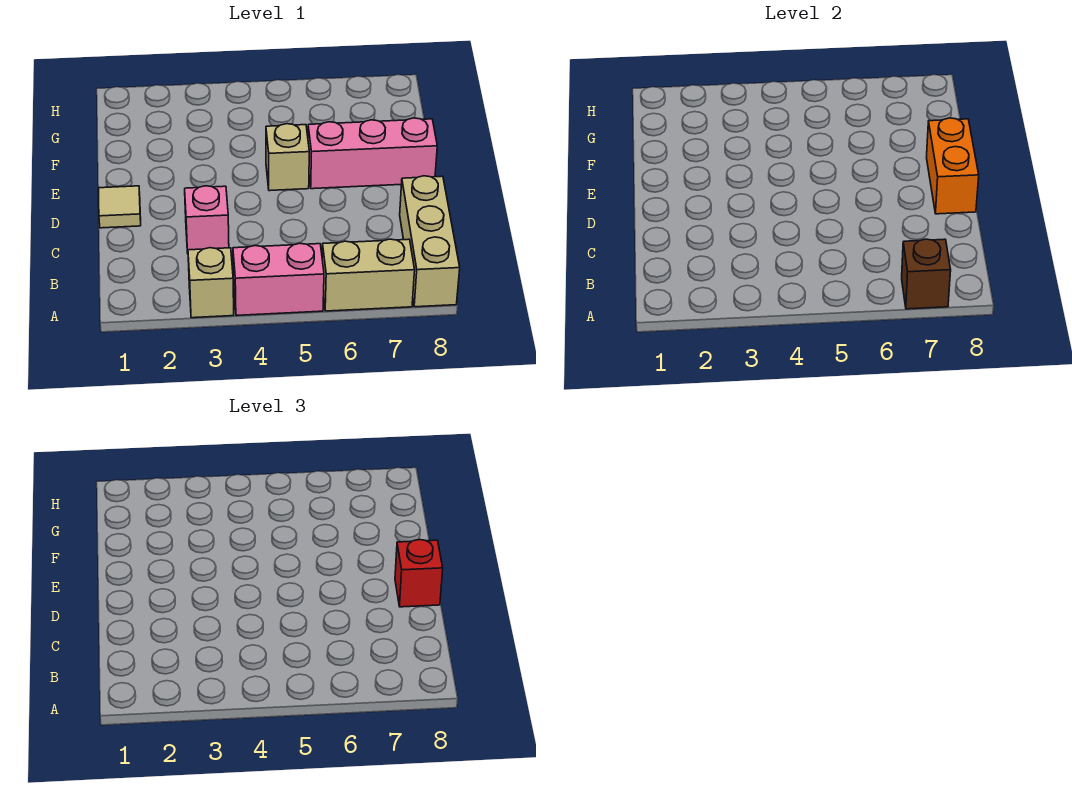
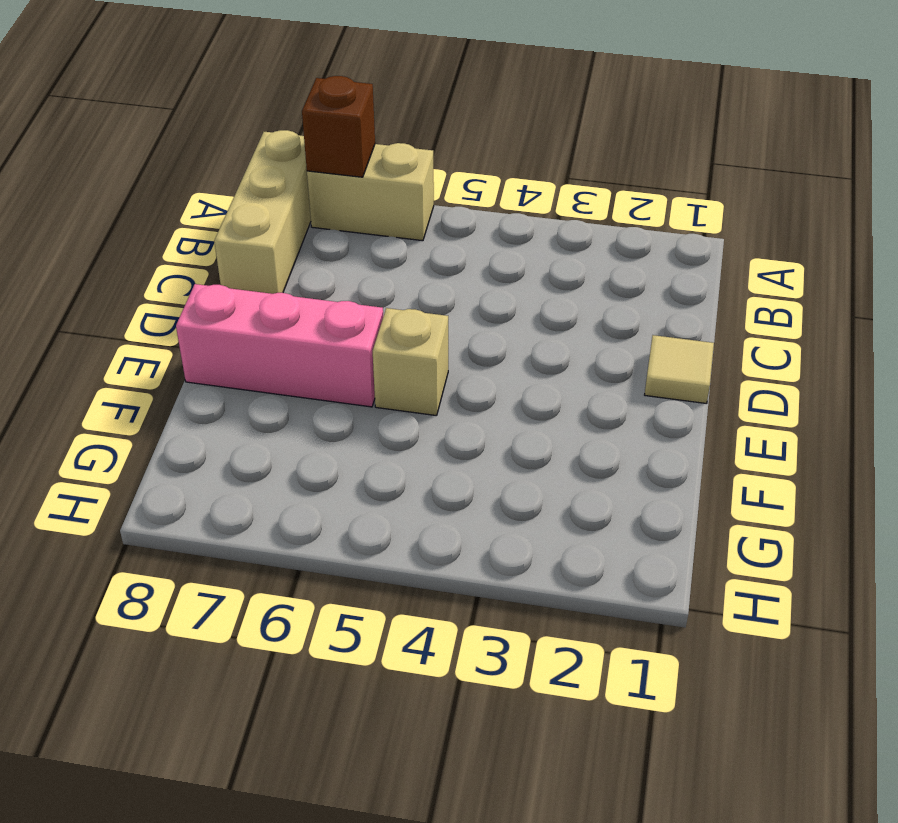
none -> tan brick A3 level 1
none -> pink brick A4:A5 level 1

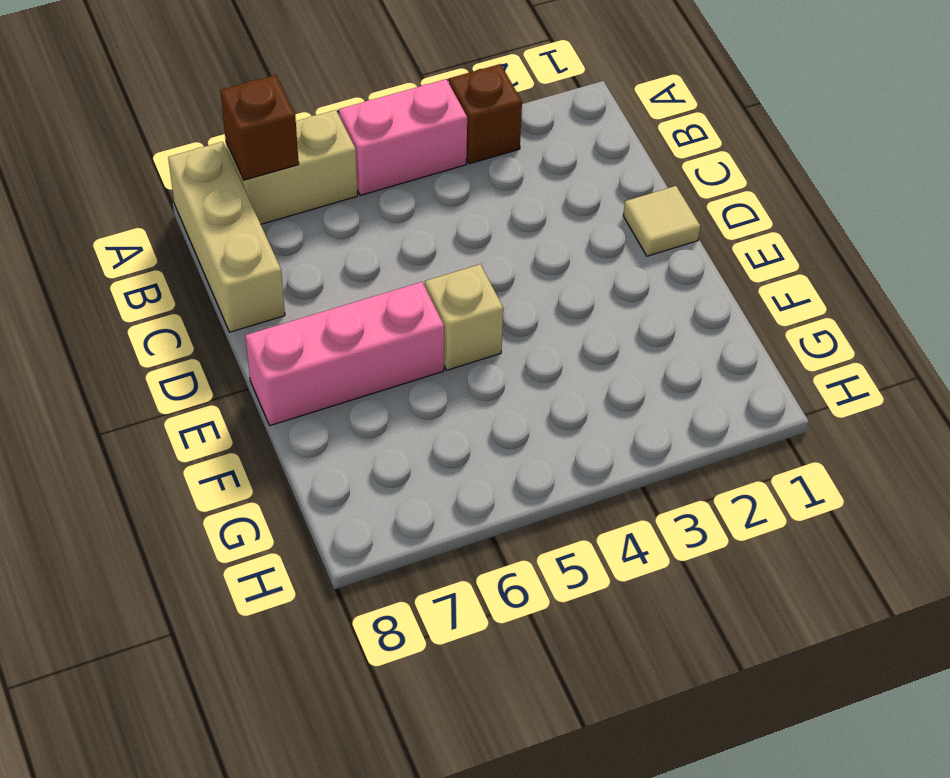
brown brick A3 level 1 -> tan brick A3 level 1
none -> pink brick C3 level 1
none -> orange brick D8:E8 level 2

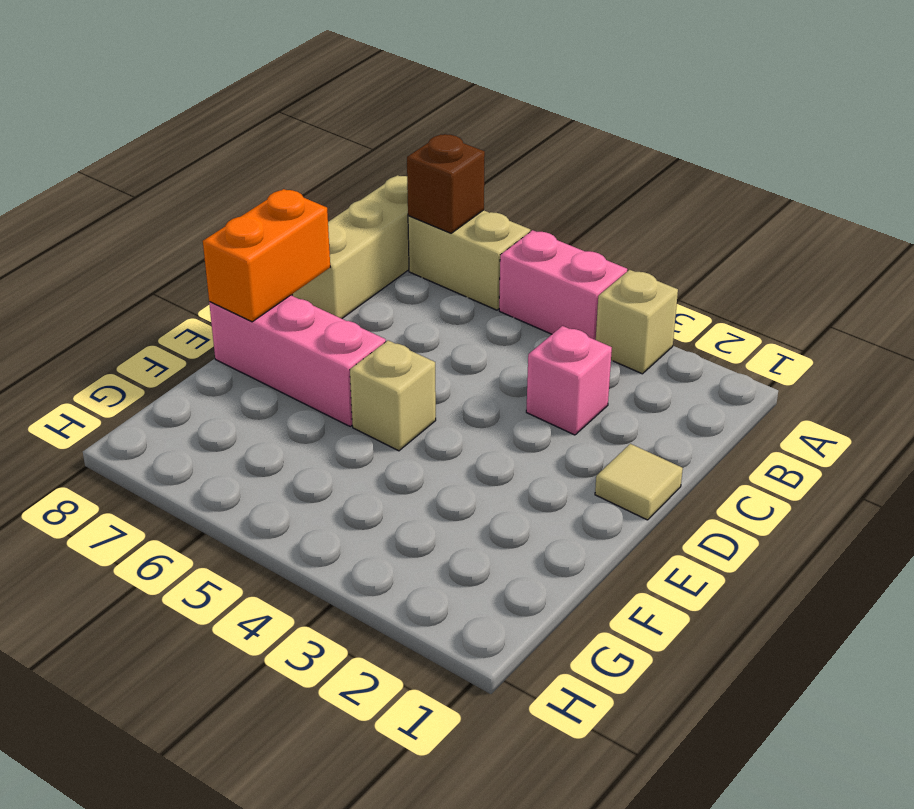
none -> red brick D8 level 3

